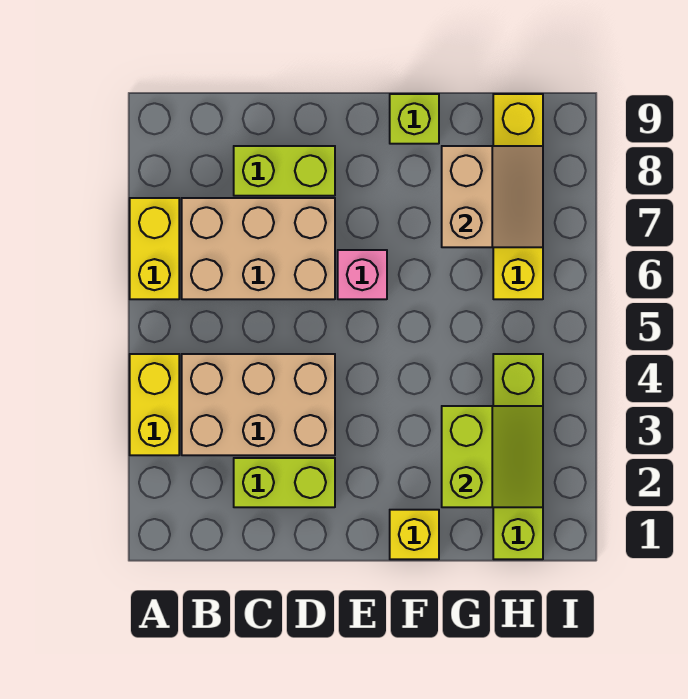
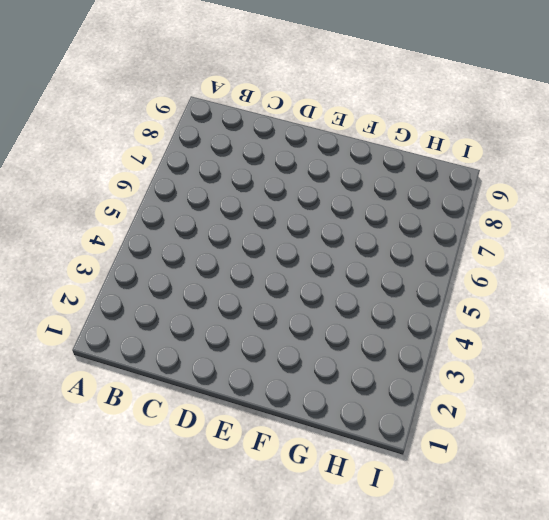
none -> yellow brick A3:A4 level 1
none -> yellow brick A6:A7 level 1
none -> tan brick B3:D4 level 1

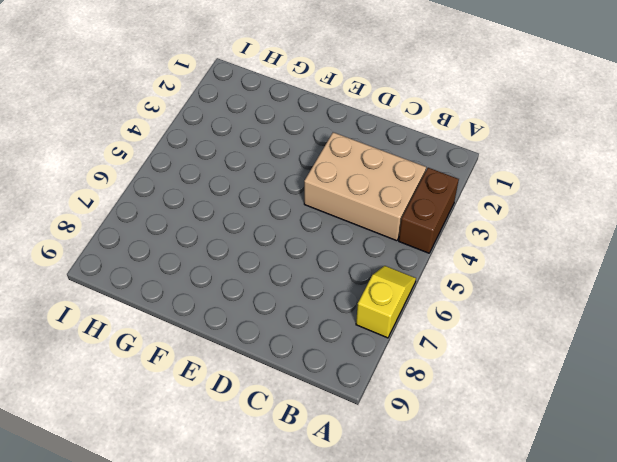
brown brick A3:A4 level 1 -> yellow brick A3:A4 level 1
yellow slope A6:A7 level 1 top 7 -> yellow brick A6:A7 level 1
none -> tan brick B6:D7 level 1
none -> lime brick C2:D2 level 1
none -> lime brick C8:D8 level 1

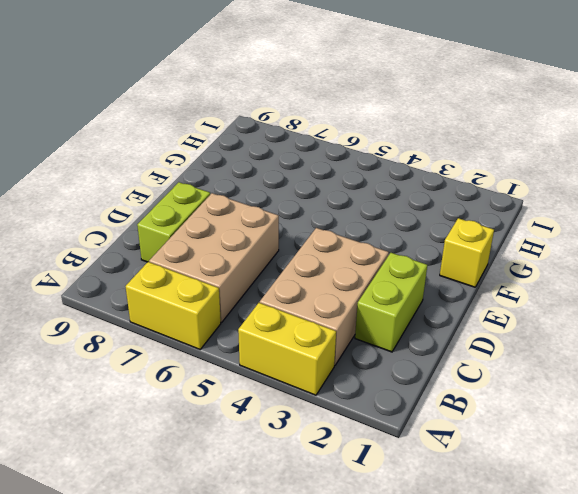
none -> pink brick E6 level 1
none -> lime brick F9 level 1
none -> lime brick H1:H4 level 1

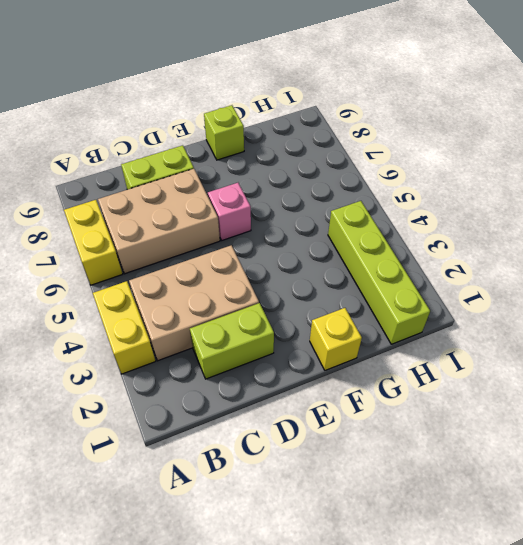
none -> yellow brick H6:H9 level 1
none -> lime slope G2:H3 level 2 top G
none -> tan slope G7:H8 level 2 top G

